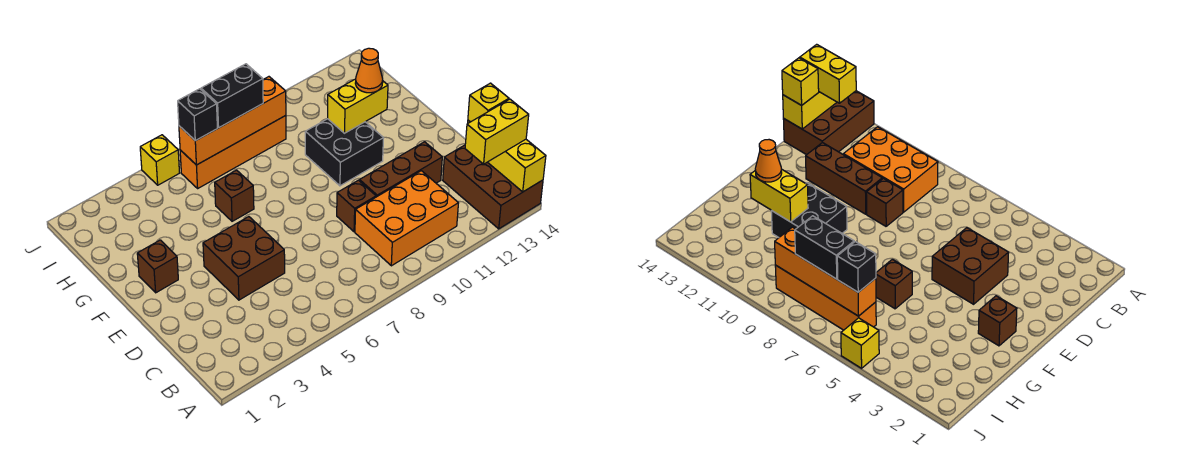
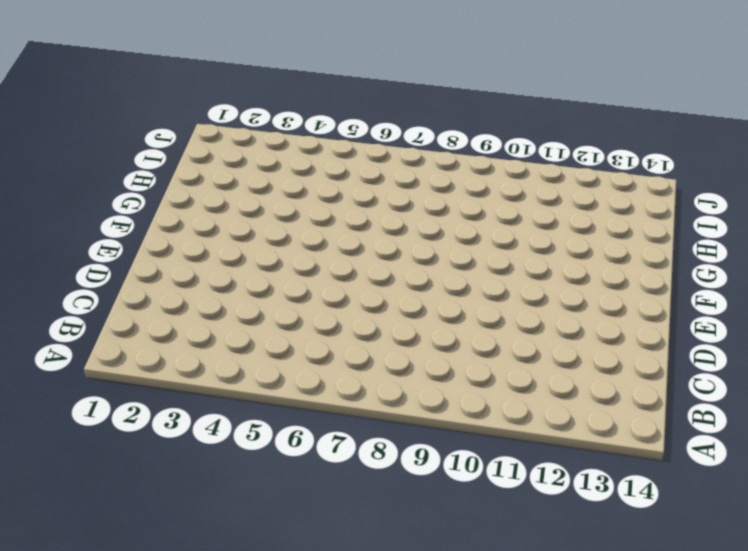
none -> brown brick A13:C14 level 1
none -> orange brick B9:C11 level 1
none -> brown brick D4:E5 level 1

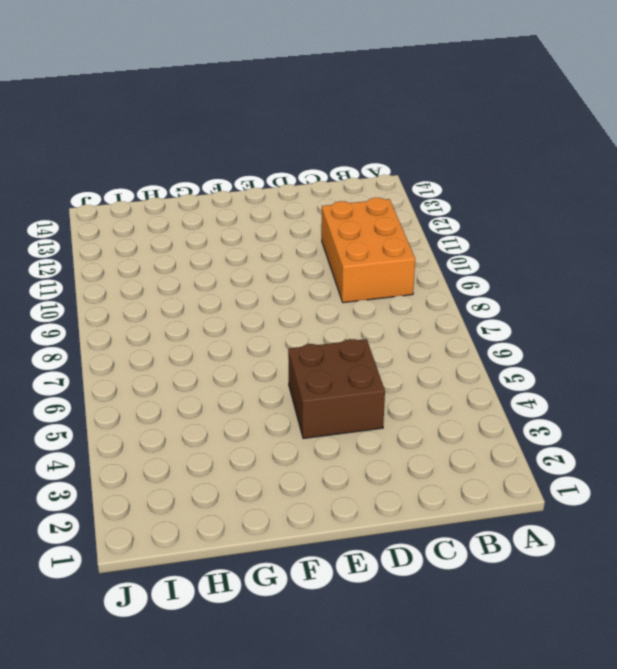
none -> brown brick A13:C14 level 1
none -> brown brick D9 level 1
none -> brown brick D10:D12 level 1

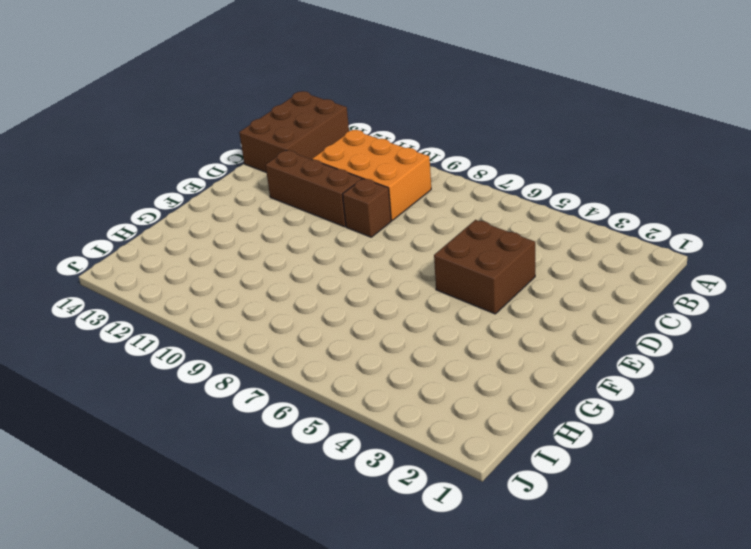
none -> brown brick F2 level 1
none -> black brick F10:G11 level 1
none -> brown brick G6 level 1

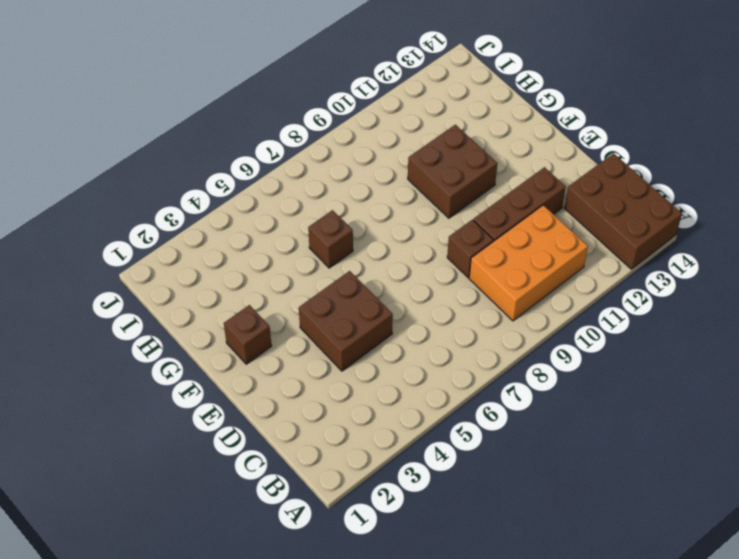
brown brick F10:G11 level 1 -> black brick F10:G11 level 1
none -> orange brick I6:I9 level 1
none -> yellow brick J5 level 1
none -> yellow brick A14:C14 level 2

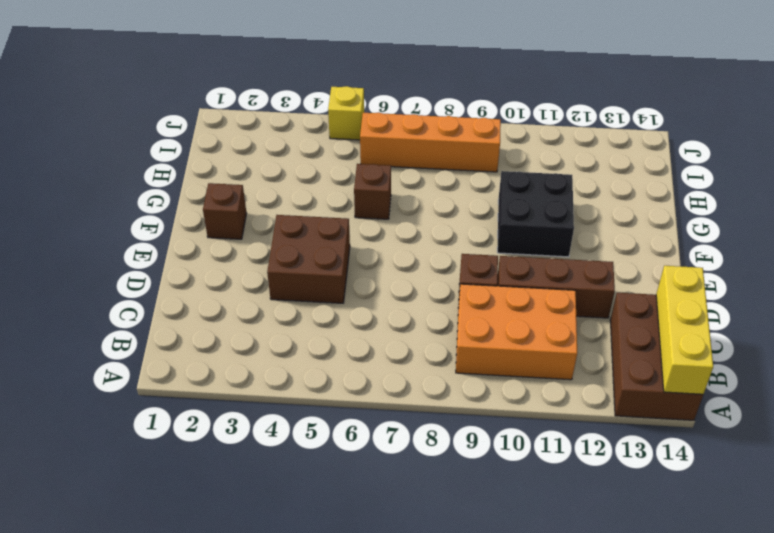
none -> yellow brick G11:G12 level 2
none -> orange brick I6:I9 level 2
none -> yellow brick B13:B14 level 3

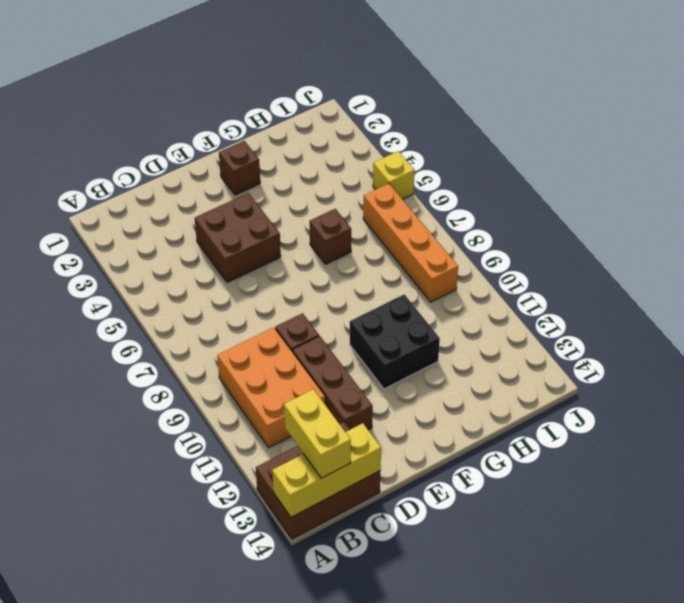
none -> yellow brick G11:G12 level 2
none -> orange brick I6:I9 level 2
none -> yellow brick C14 level 3

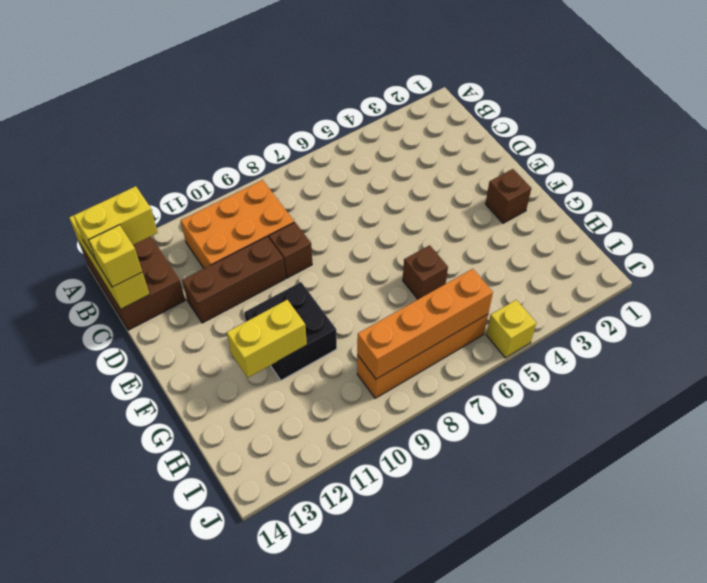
none -> brown brick D4:E5 level 1
none -> orange cone G12 level 3
none -> black brick I6 level 3

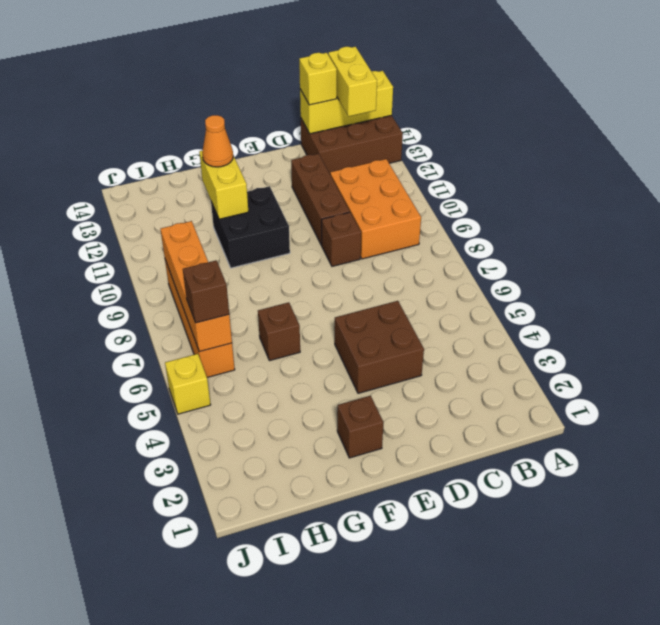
brown brick I6 level 3 -> black brick I6 level 3
none -> black brick I7:I8 level 3

